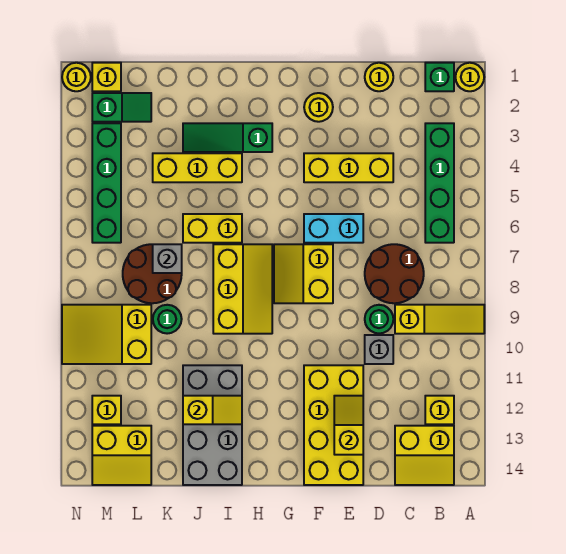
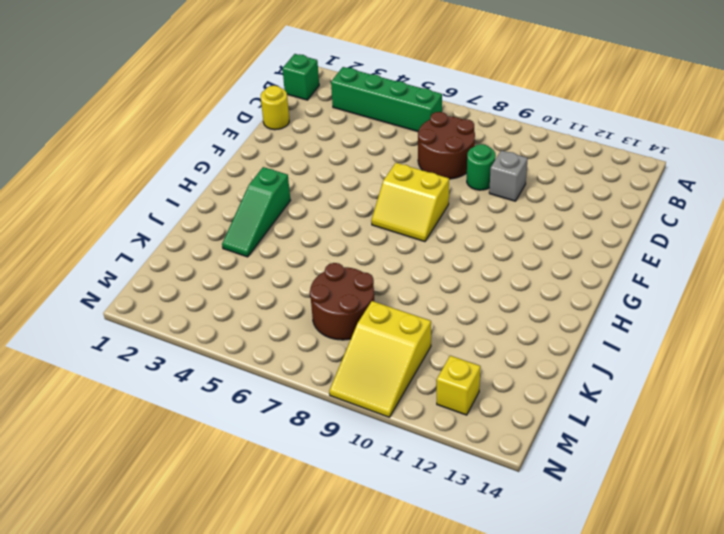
none -> yellow round brick A1 level 1
none -> yellow slope A9:C9 level 1 top C
none -> yellow brick B12 level 1
none -> yellow slope B13:C14 level 1 top 13

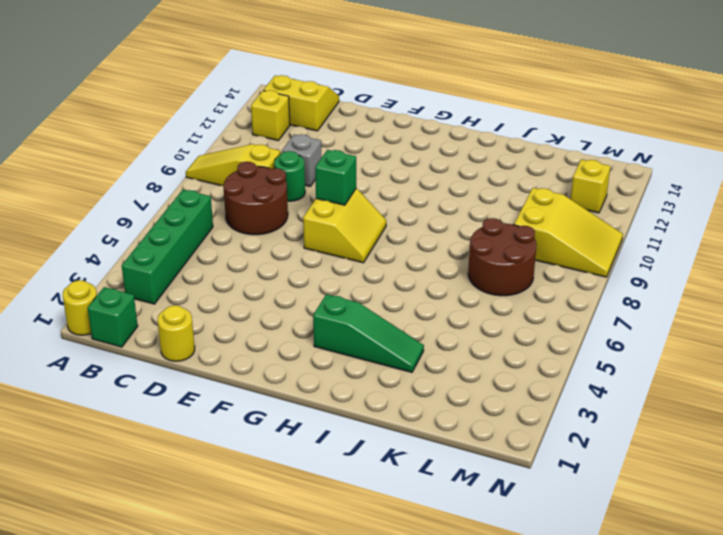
green brick F8 level 2 -> none
none -> yellow brick D4:F4 level 1
none -> cyan brick E6:F6 level 1
none -> yellow brick E11:F14 level 1
none -> yellow round brick F2 level 1

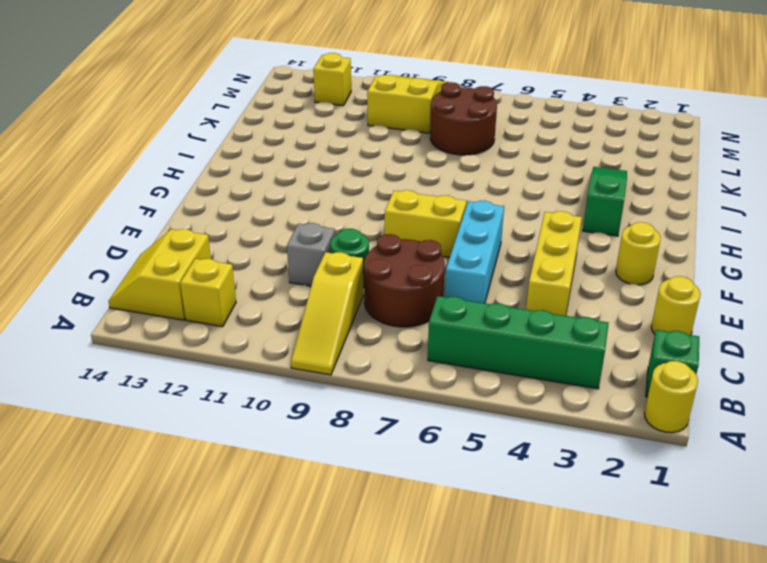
cyan brick D6:F6 level 1 -> cyan brick E6:F6 level 1
none -> yellow brick E11:F14 level 1
none -> yellow slope H7:I9 level 1 top I
none -> yellow brick I4:K4 level 1
none -> yellow brick I6:J6 level 1

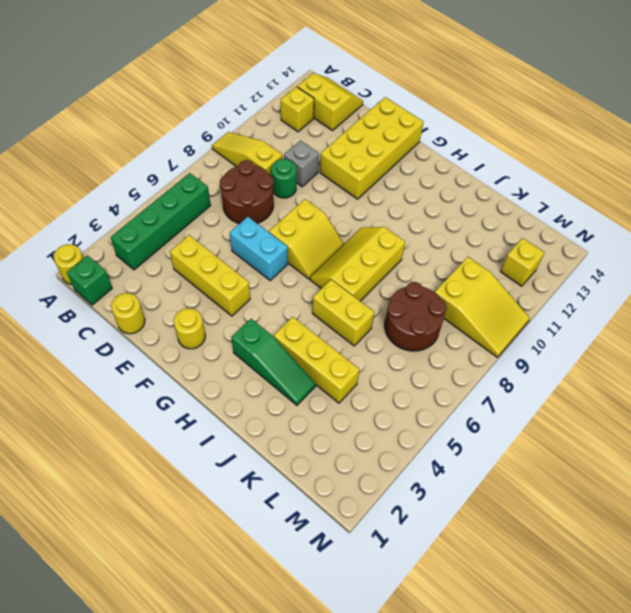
none -> grey brick I11:J14 level 1
none -> green round brick K9 level 1
none -> green slope L2:M2 level 1 top M
none -> yellow slope L13:M14 level 1 top 13

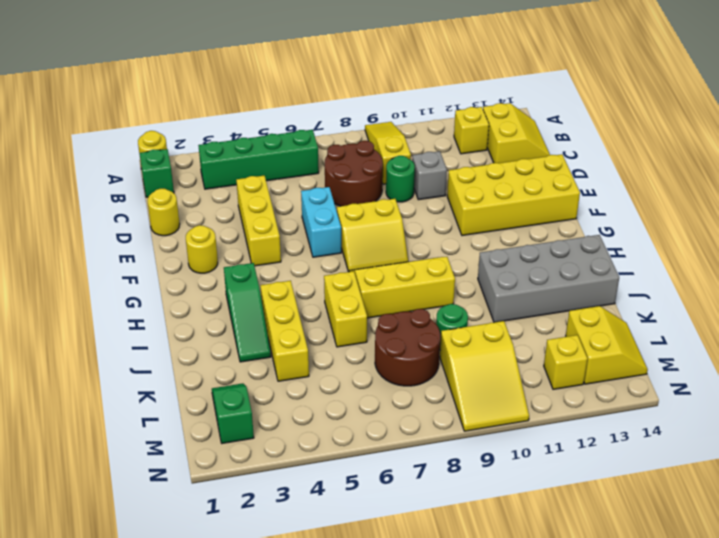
none -> yellow brick M1 level 1
none -> green brick M3:M6 level 1
none -> yellow round brick N1 level 1
none -> yellow slope E12:E13 level 2 top 13

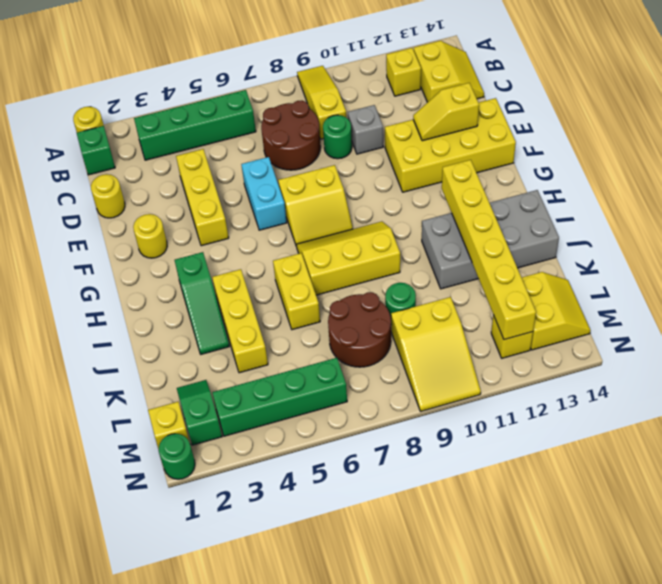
yellow brick H12:M12 level 2 -> yellow slope I12:J12 level 2 top J
green round brick N1 level 1 -> yellow round brick N1 level 1
none -> grey brick K7 level 2

